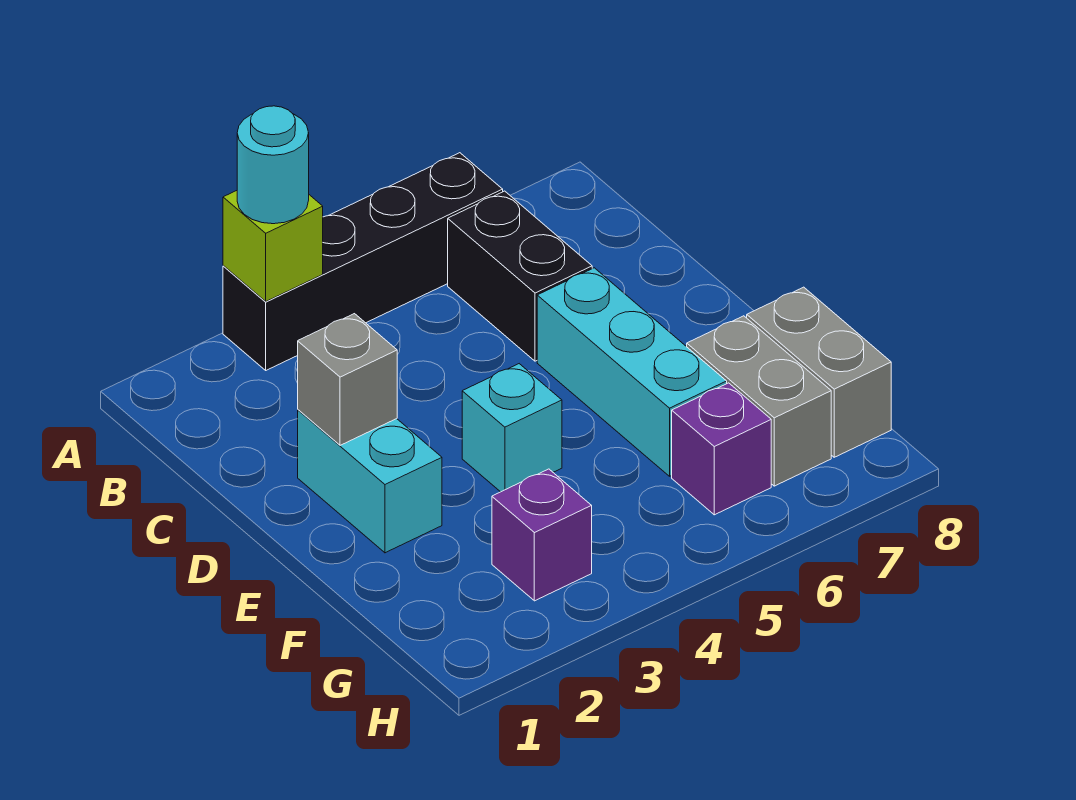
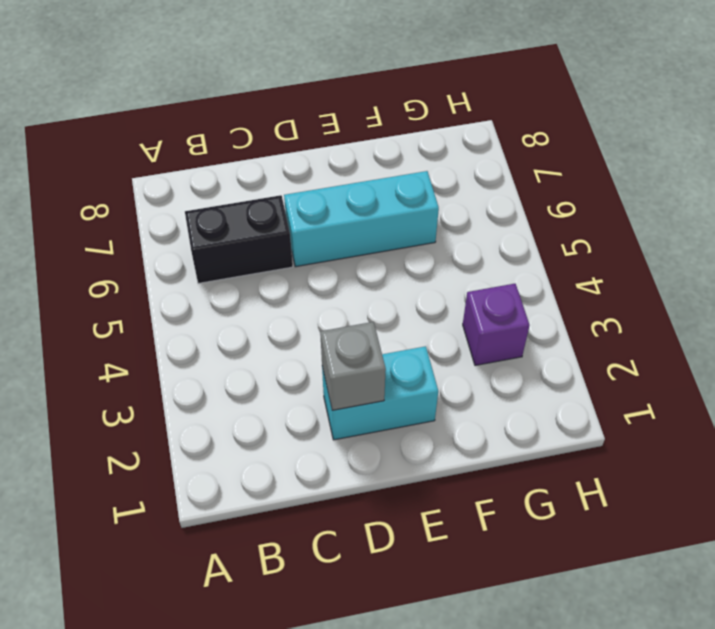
none -> black brick A3:A6 level 1
none -> cyan brick E4 level 1
none -> grey brick F7:G7 level 1

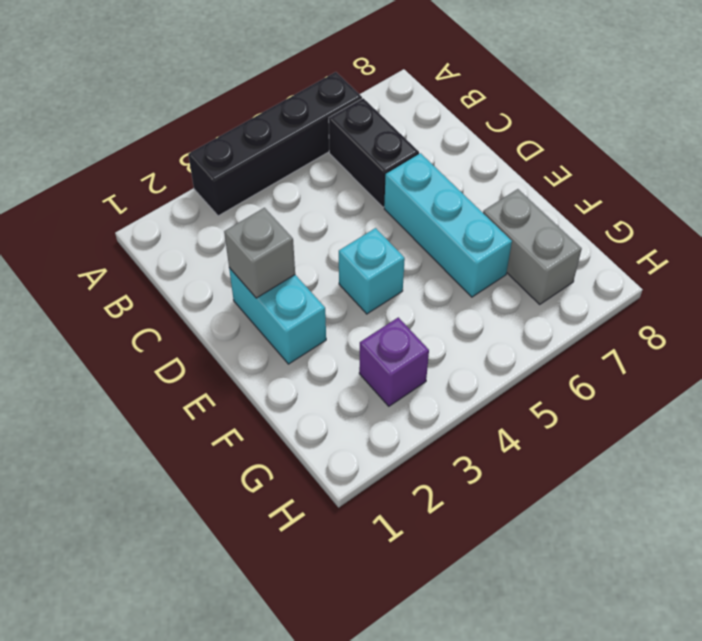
none -> grey brick F8:G8 level 1
none -> purple brick G6 level 1
none -> lime brick A3 level 2

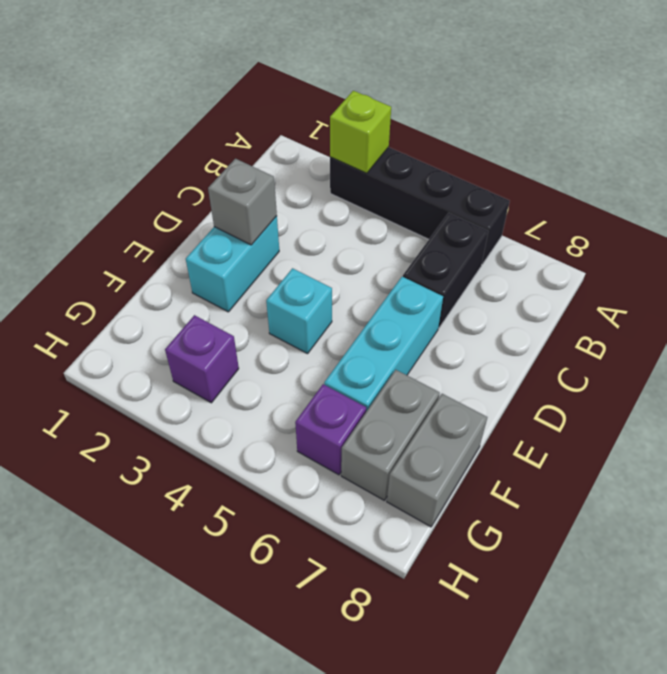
none -> cyan round brick A3 level 3

